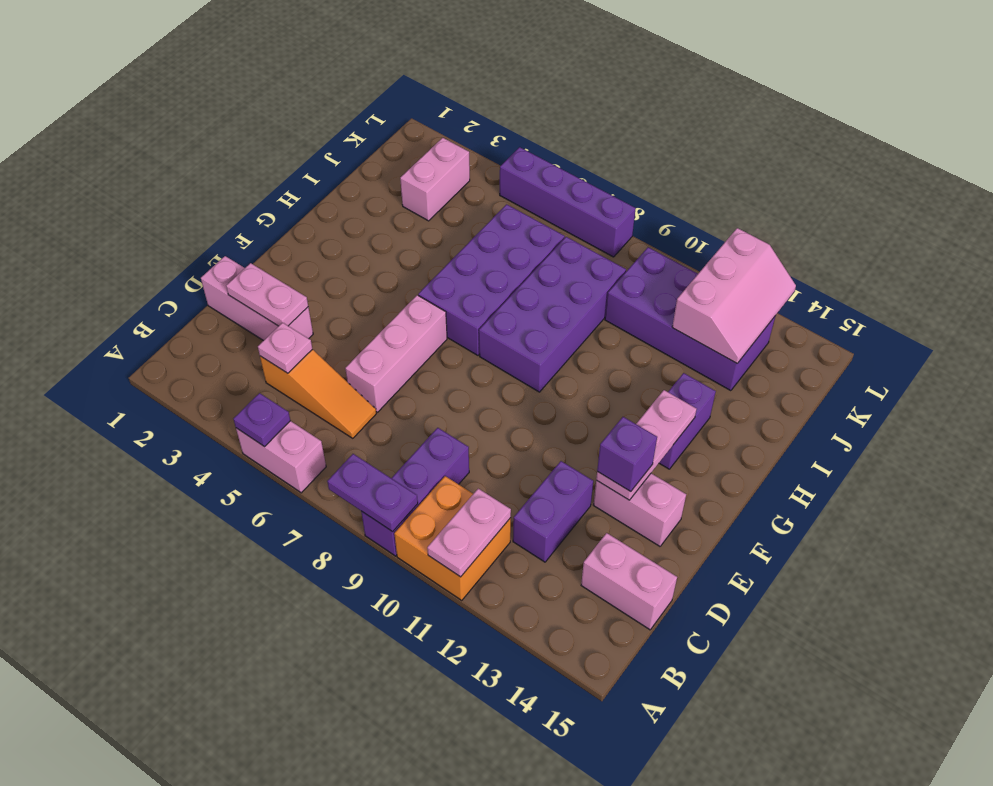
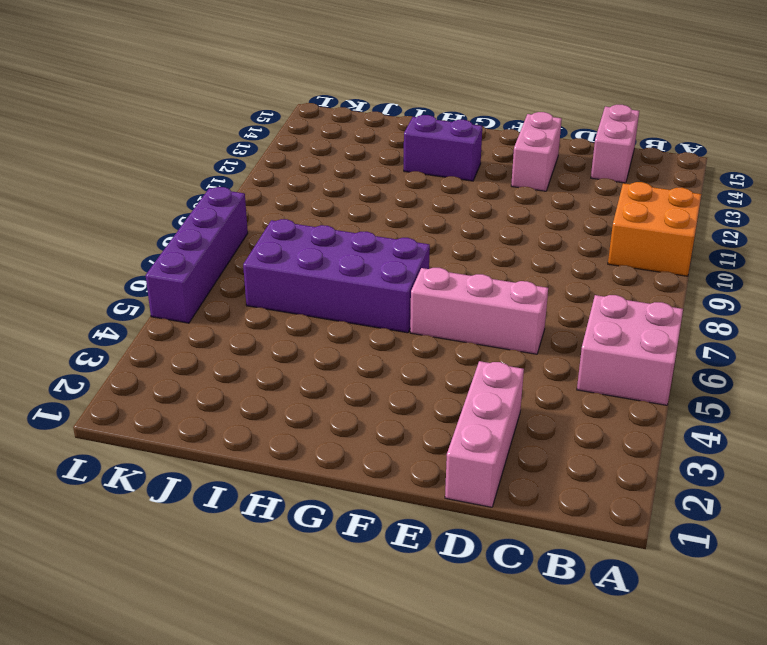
pink brick A5:B6 level 1 -> pink brick A5:A6 level 1
none -> purple brick A9:C9 level 1
none -> orange slope C4:C6 level 1 top 4
none -> purple brick C12:D12 level 1

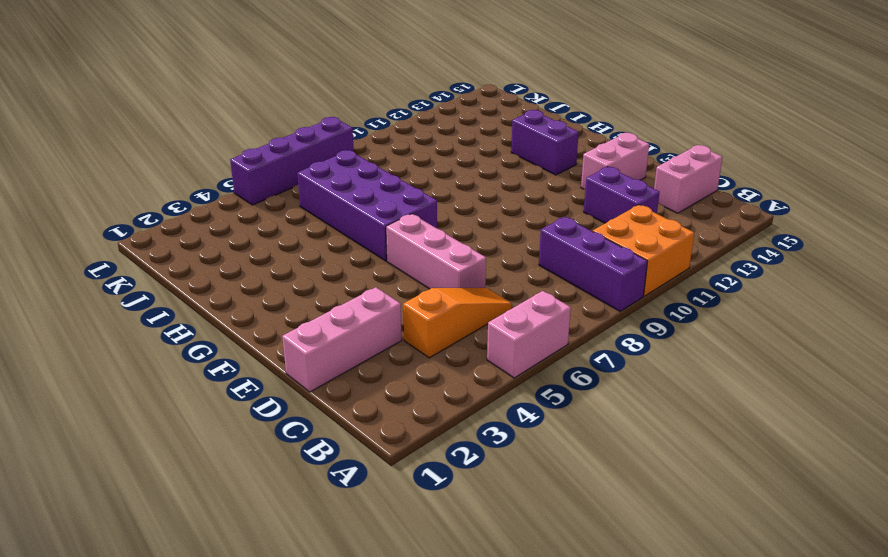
none -> purple brick G8:J9 level 1
none -> pink brick J3:K3 level 1
none -> purple brick J10:K13 level 1

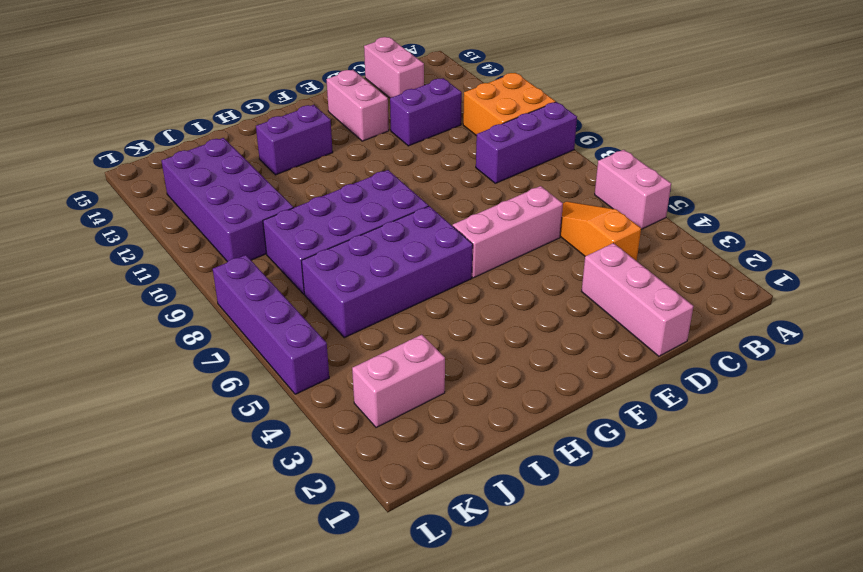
none -> purple plate A5 level 2
none -> purple plate A8:A9 level 2
none -> pink plate A11:B11 level 2

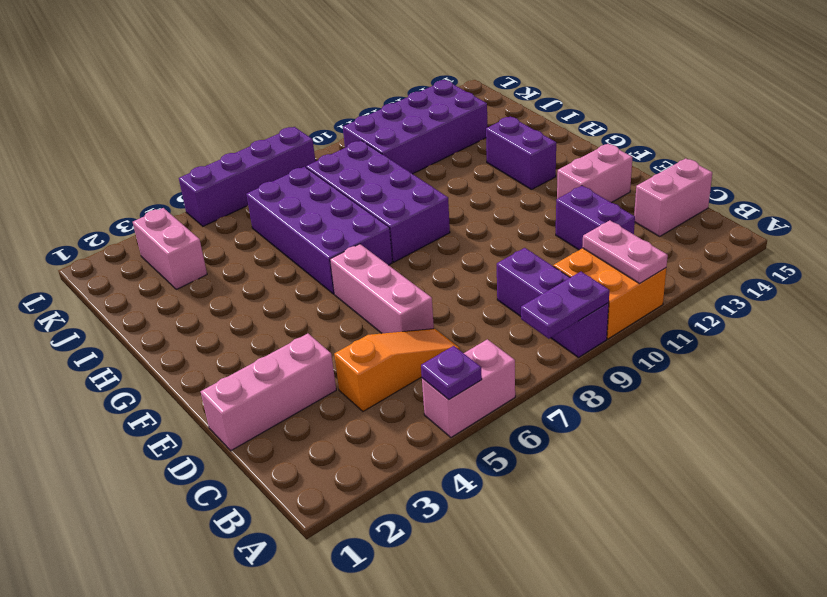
none -> pink plate C4 level 2
none -> pink plate D2:D3 level 2
none -> pink plate E13:G13 level 2

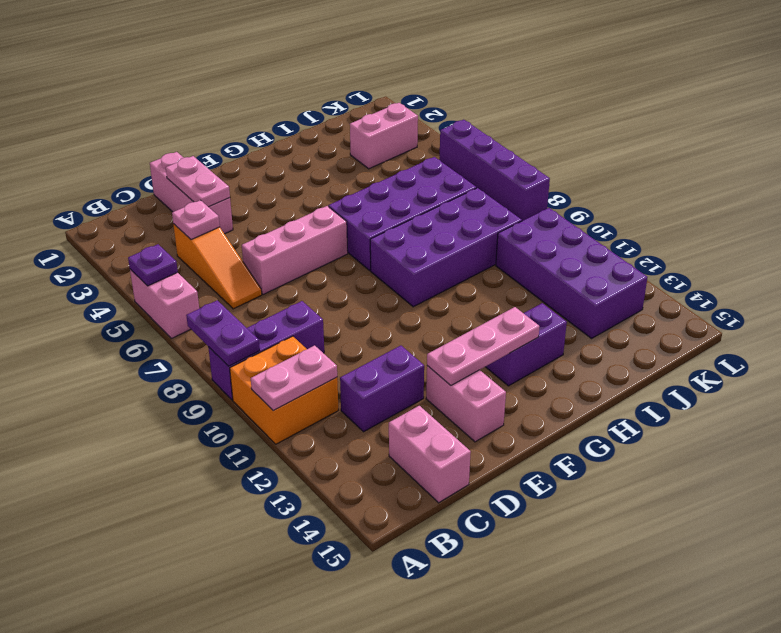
none -> pink slope J12:L13 level 2 top 12
none -> purple brick E13 level 3

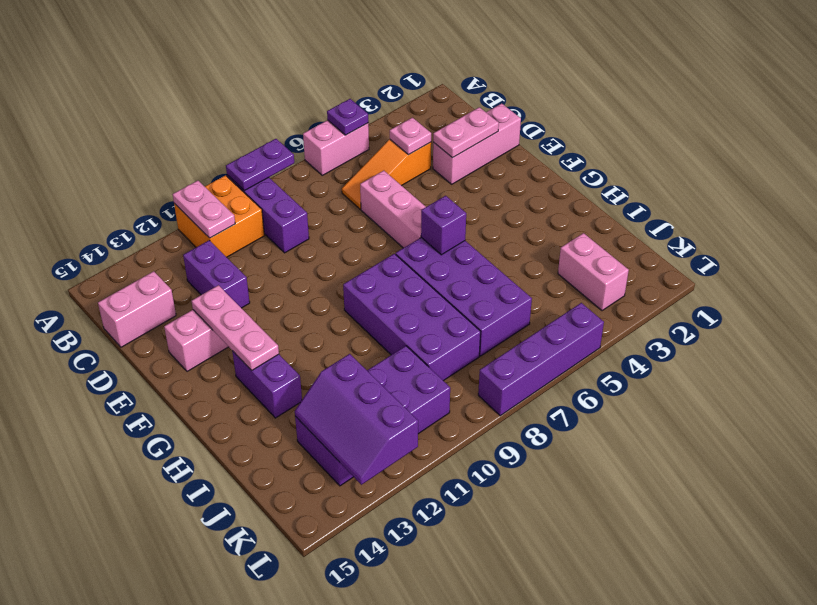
purple brick G6 level 2 -> purple brick E13 level 3
purple slope J12:L13 level 2 top 12 -> pink slope J12:L13 level 2 top 12

